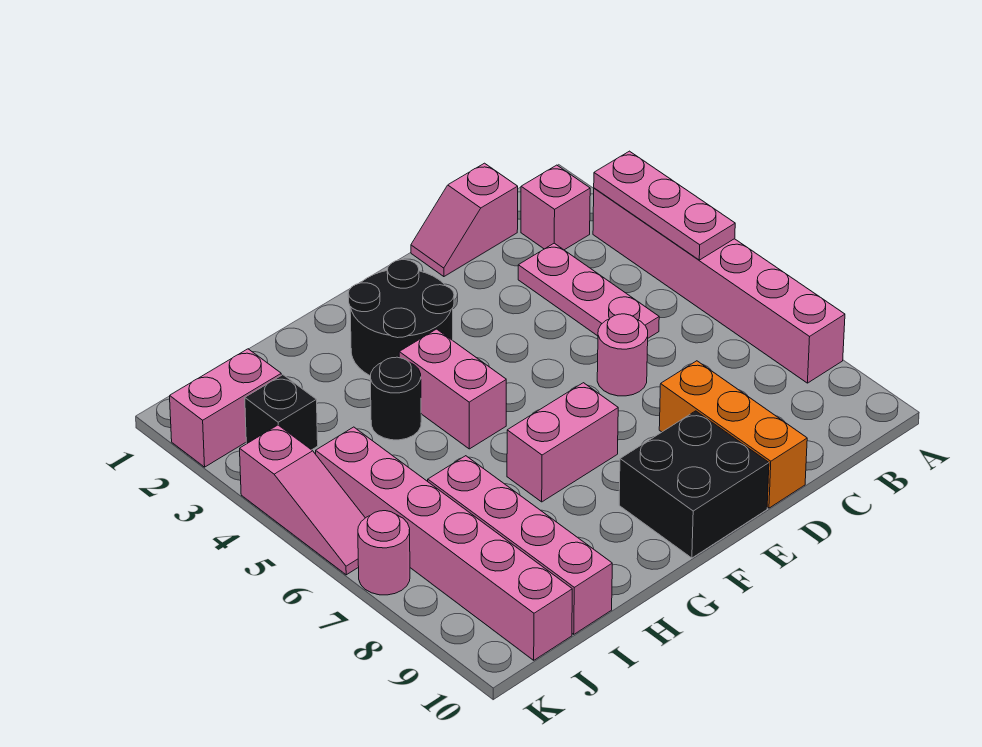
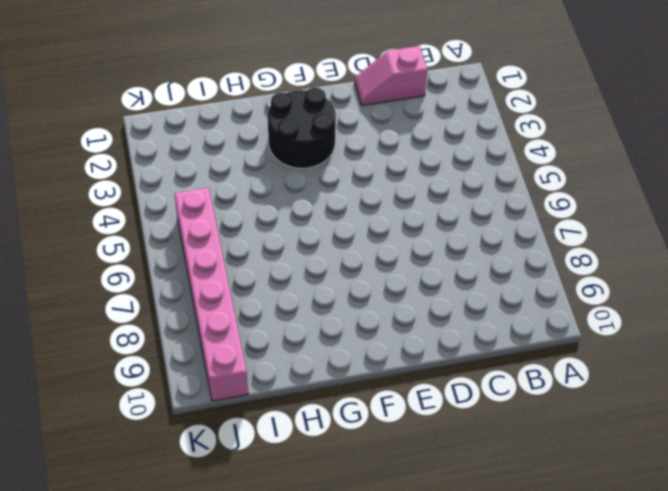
none -> pink brick A3:A8 level 1
none -> pink brick B2 level 1
none -> pink plate C3:C5 level 1

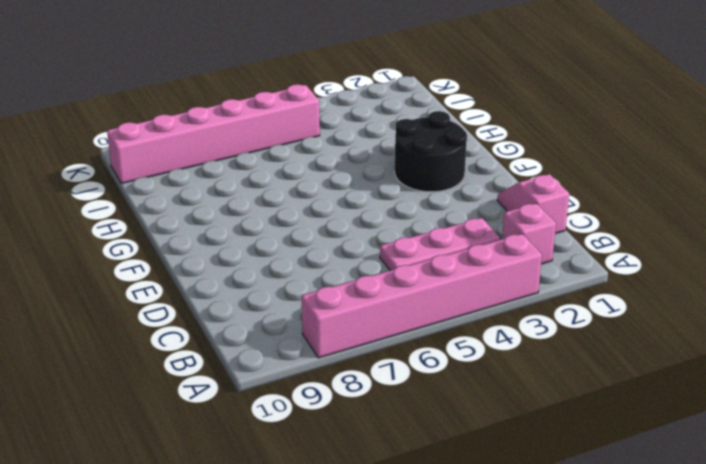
none -> pink round brick D6 level 1
none -> orange brick D8:D10 level 1
none -> black brick E9:F10 level 1

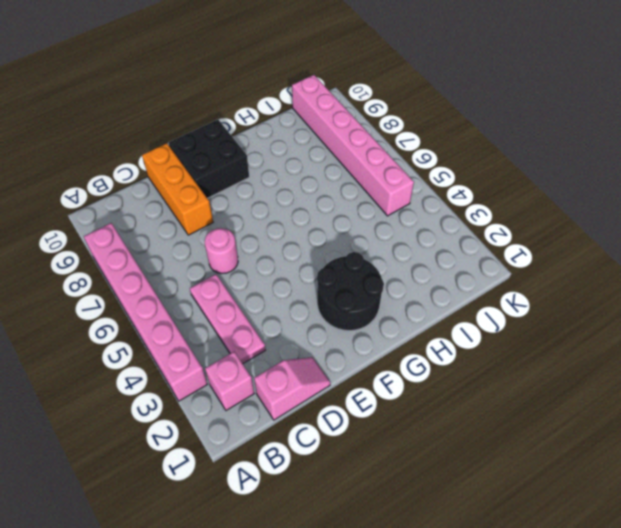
none -> pink brick F7:G7 level 1
none -> pink brick G4:G5 level 1
none -> black round brick H4 level 1

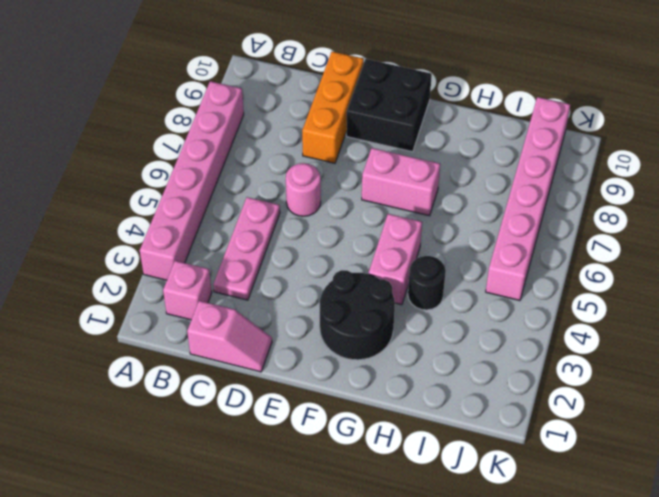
none -> pink brick I7:I10 level 1
none -> pink brick J2:K2 level 1
none -> black brick J3 level 1

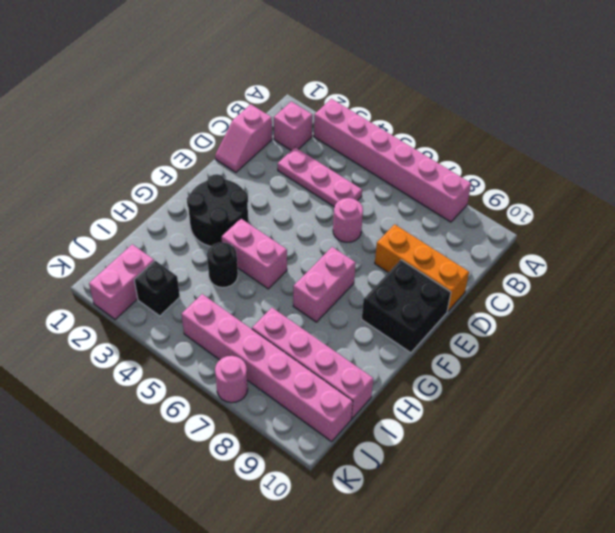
none -> pink slope K4:K6 level 1 top 4
none -> pink plate A3:A5 level 2

